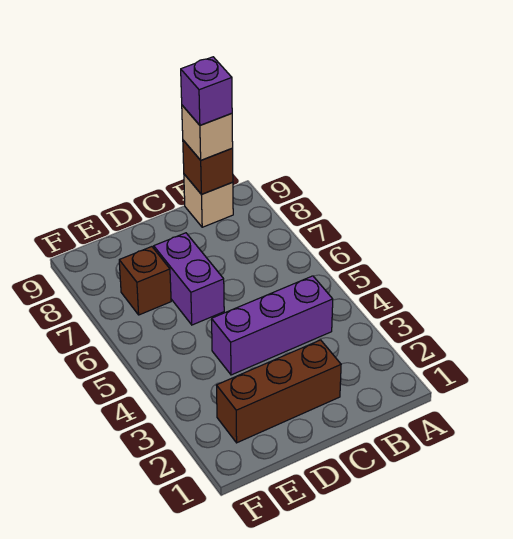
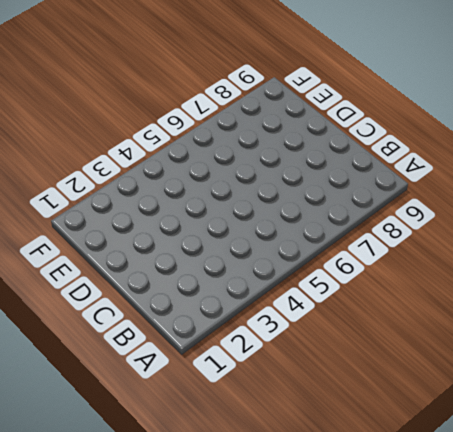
none -> purple brick B4:D4 level 1
none -> tan brick B9 level 1

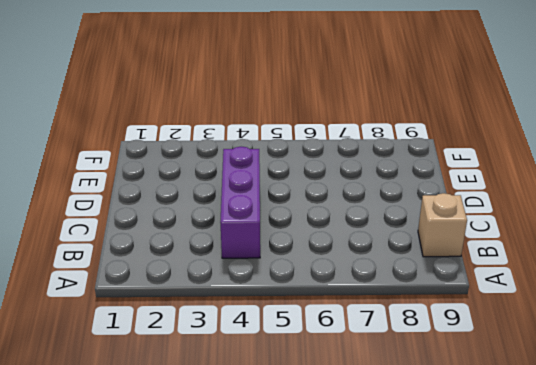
none -> brown brick C2:E2 level 1
none -> purple brick D6:D7 level 1

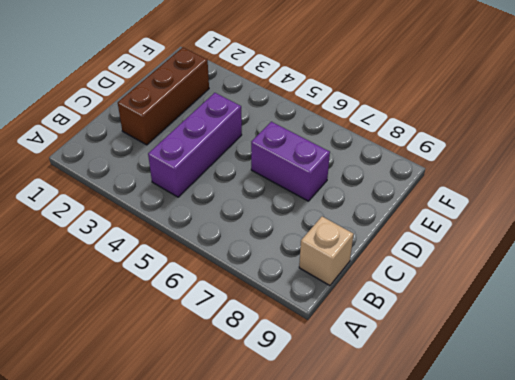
none -> brown brick E7 level 1
none -> brown brick B9 level 2

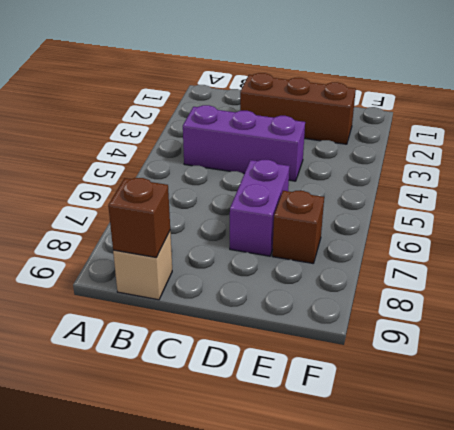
none -> tan brick B9 level 3
none -> purple brick B9 level 4

